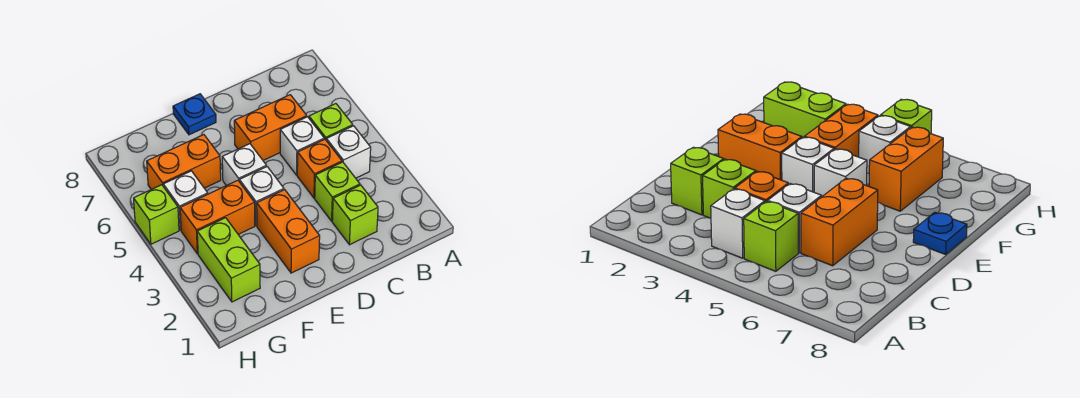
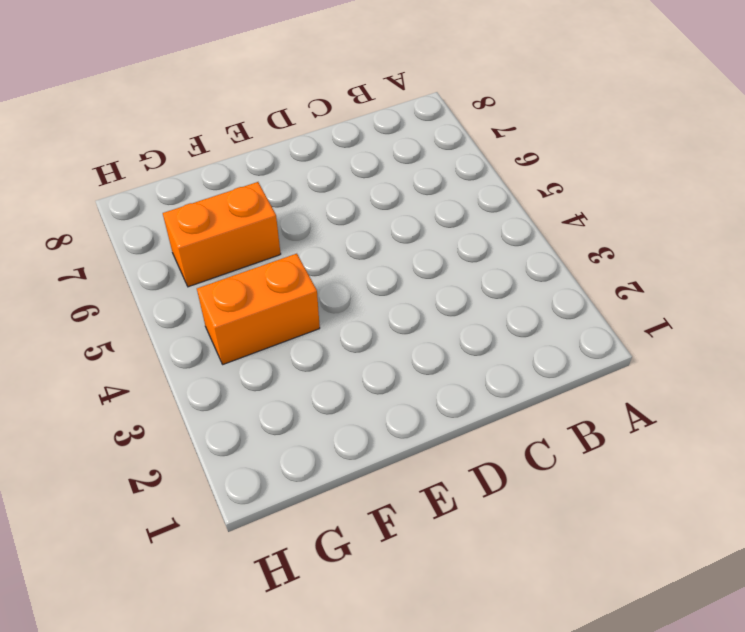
none -> white brick B4 level 1
none -> lime brick B5 level 1
none -> lime brick C2 level 1

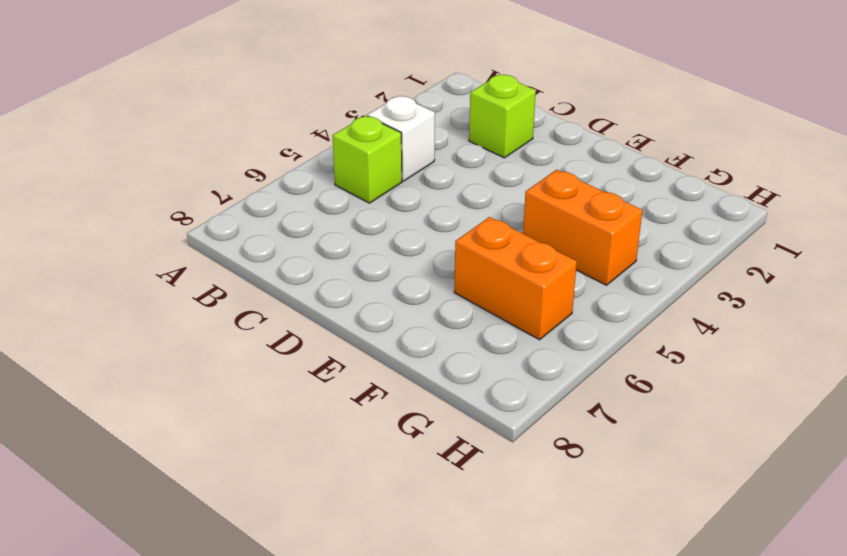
none -> lime brick C3 level 1
none -> orange brick C4 level 1
none -> white brick C5 level 1

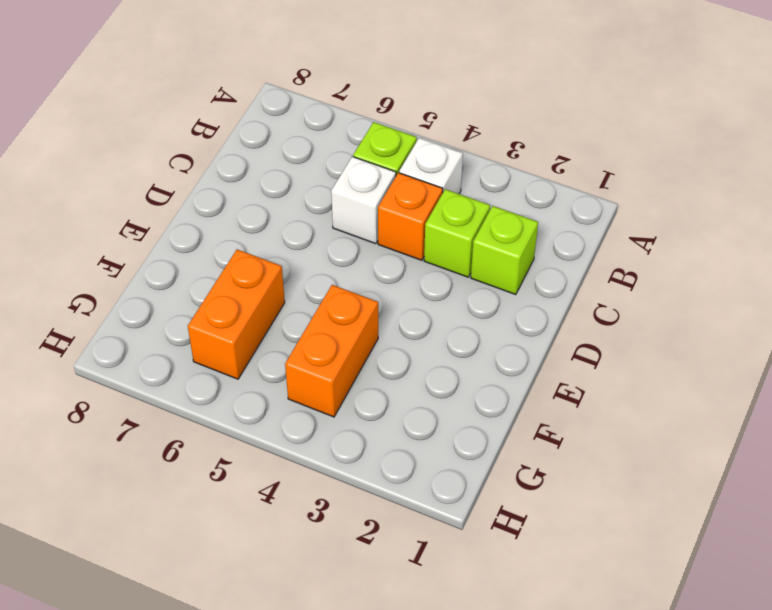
none -> orange brick C6:D6 level 1
none -> orange brick E2:E3 level 1
none -> white brick E4 level 1

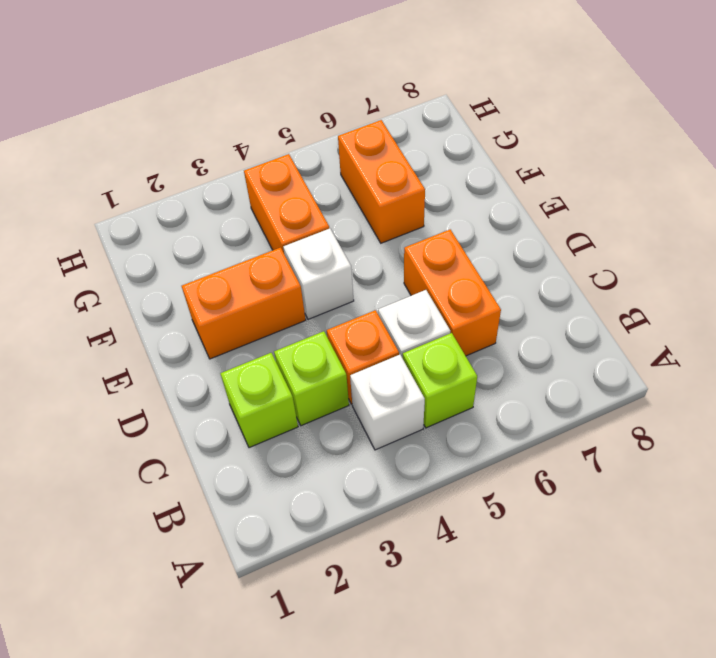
none -> white brick E5 level 1
none -> blue plate E8 level 1
none -> lime brick G2:G3 level 1

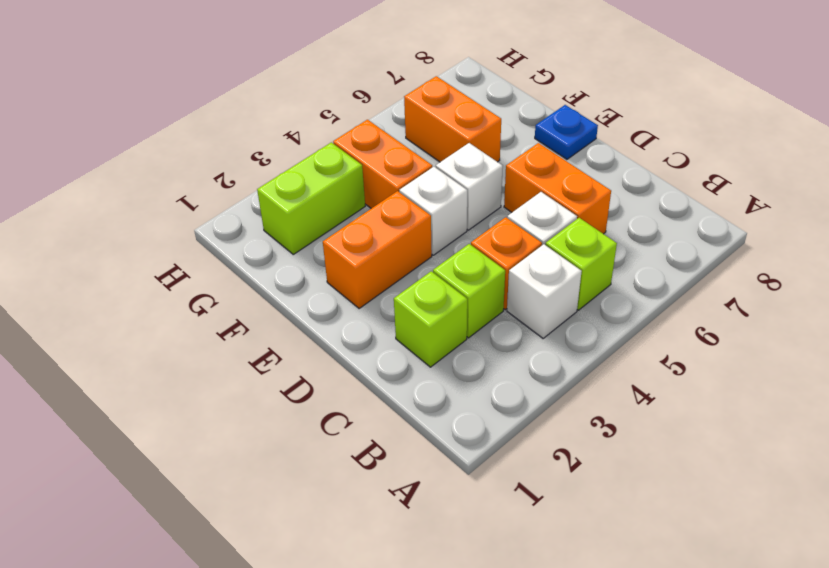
none -> white brick G5 level 1
none -> lime brick H5 level 1

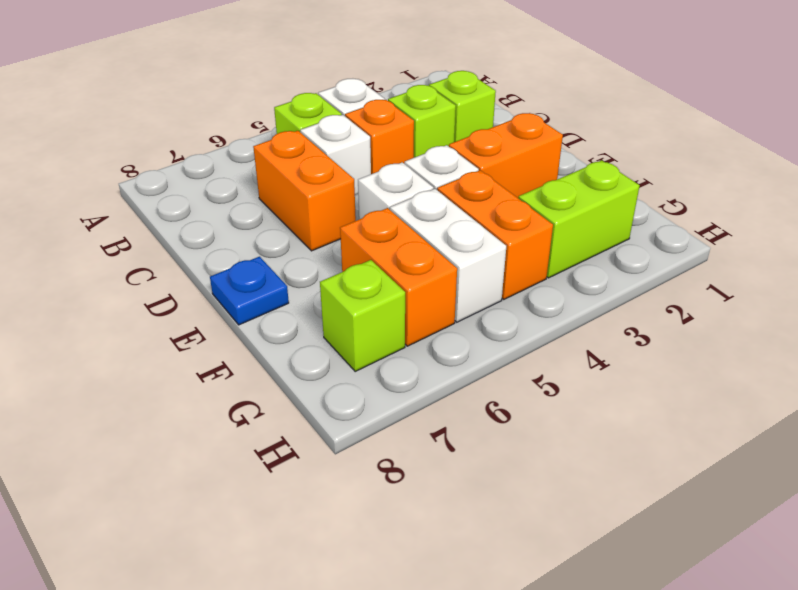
white brick F5:G5 level 1 -> white brick G5 level 1
lime brick G7 level 1 -> lime brick H5 level 1

